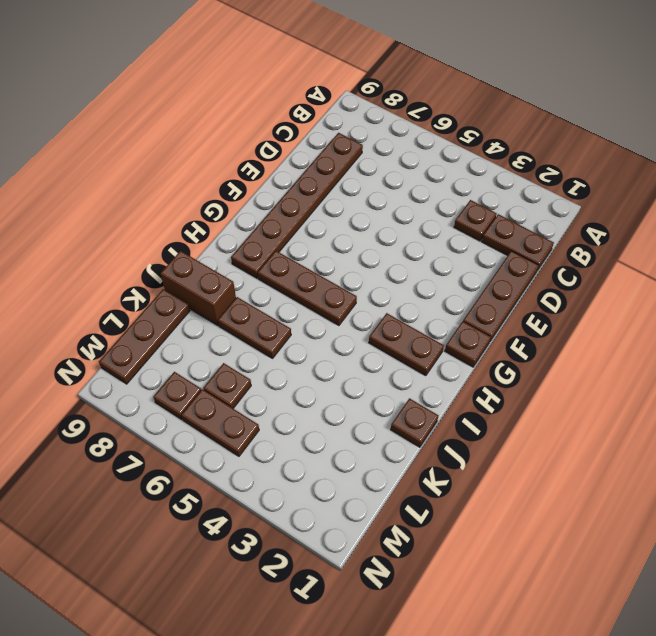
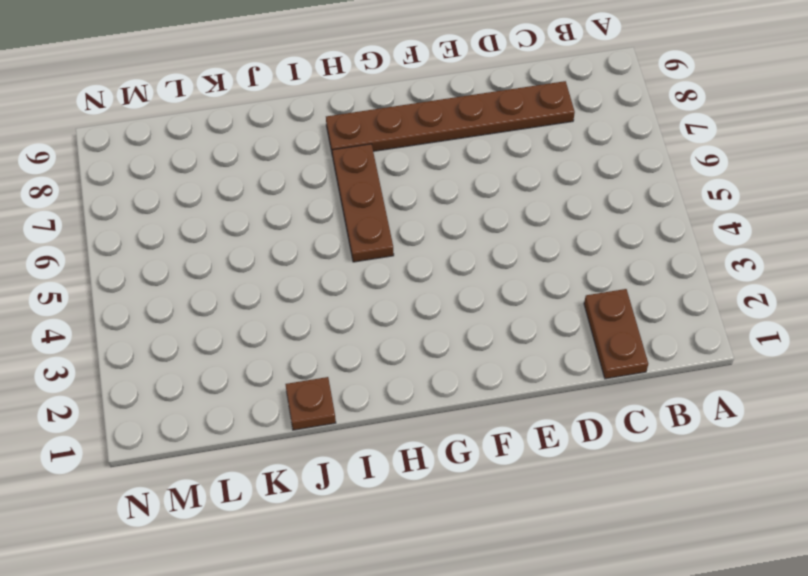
none -> brown plate C3 level 1
none -> brown plate D1:F1 level 1
none -> brown plate G1 level 1

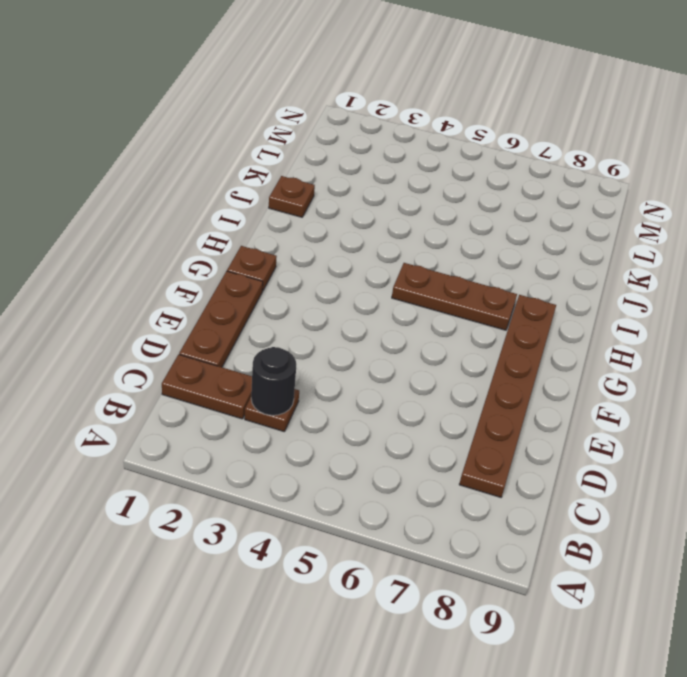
black round brick C3 level 2 -> none
none -> brown plate H2:H3 level 1
none -> brown plate J6:J7 level 1
none -> brown brick J8:J9 level 1

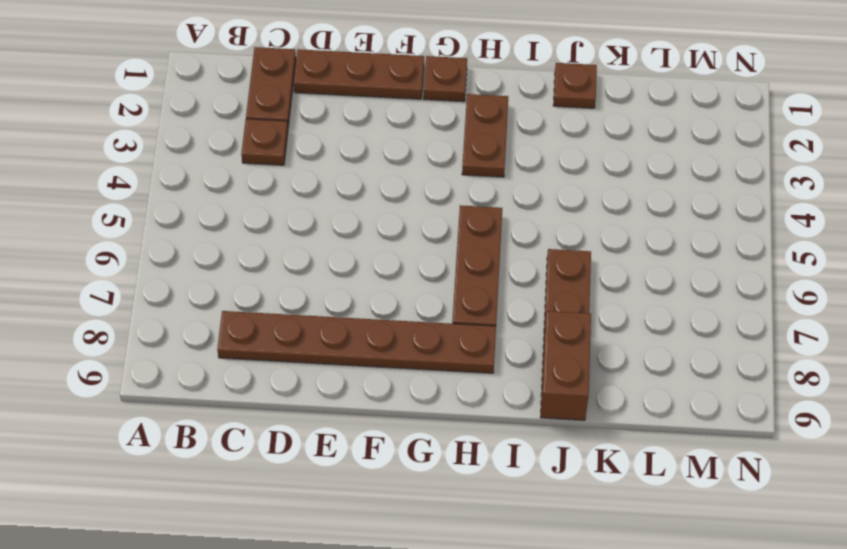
none -> brown plate K9:M9 level 1
none -> brown plate L6 level 1
none -> brown plate M5:M6 level 1

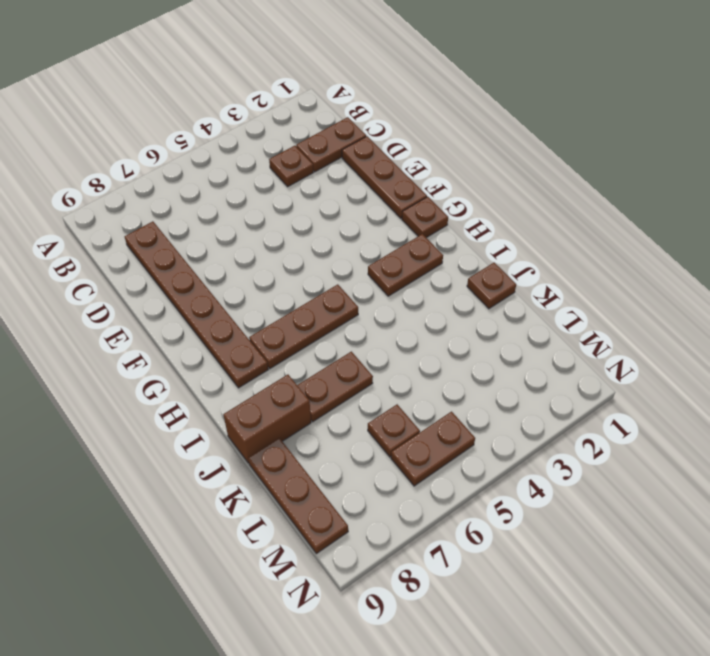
none -> brown plate M7 level 1

